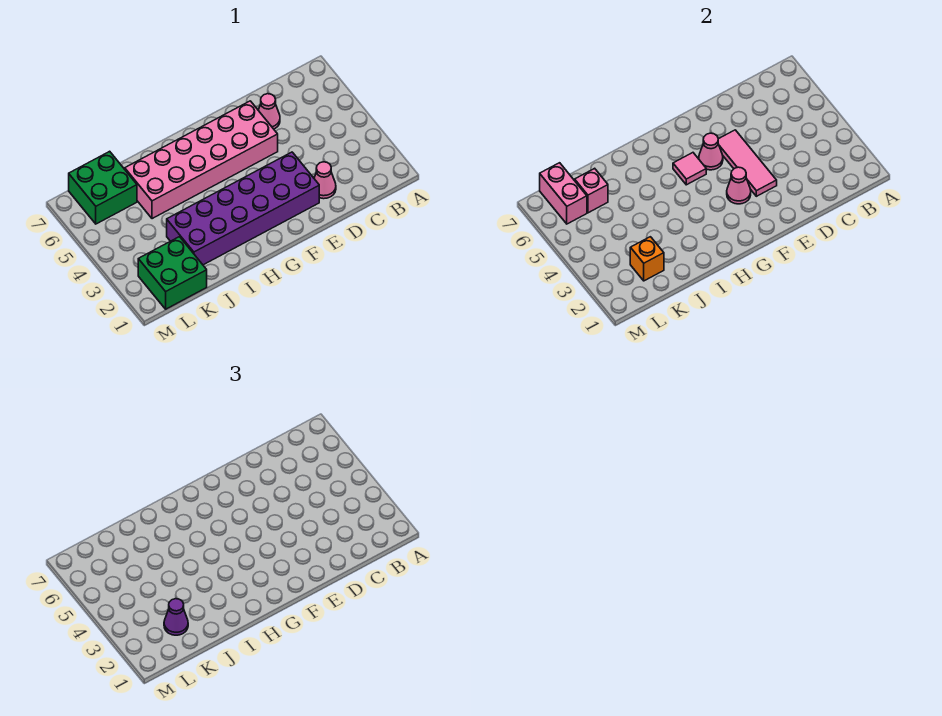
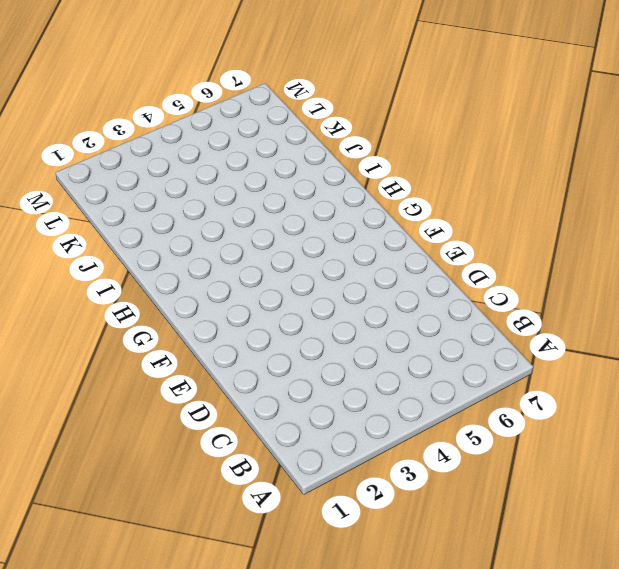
none -> pink cone D2 level 1
none -> pink cone D6 level 1
none -> purple brick E2:J3 level 1

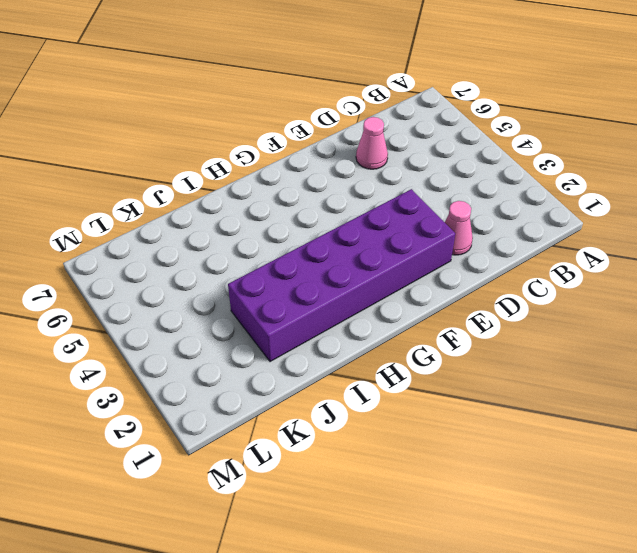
none -> pink brick E5:J6 level 1
none -> green brick K1:L2 level 1
none -> green brick K6:L7 level 1

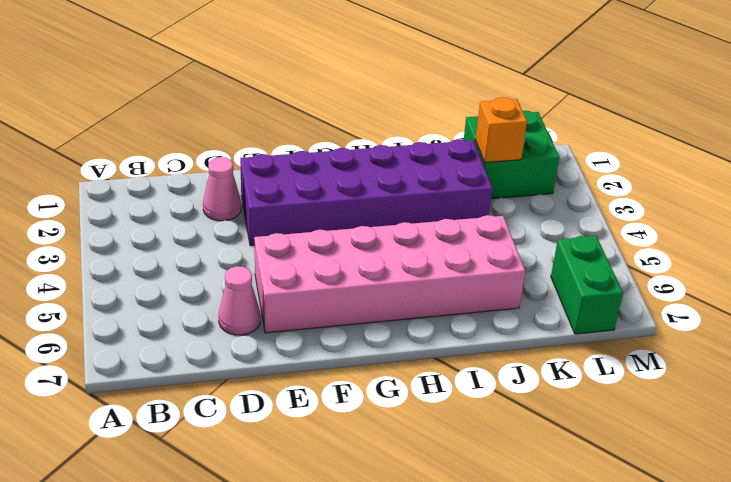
green brick L6:L7 level 1 -> green brick K6:L7 level 1
none -> pink tile E3:E5 level 2
none -> pink cone F3 level 2
none -> pink cone F5 level 2

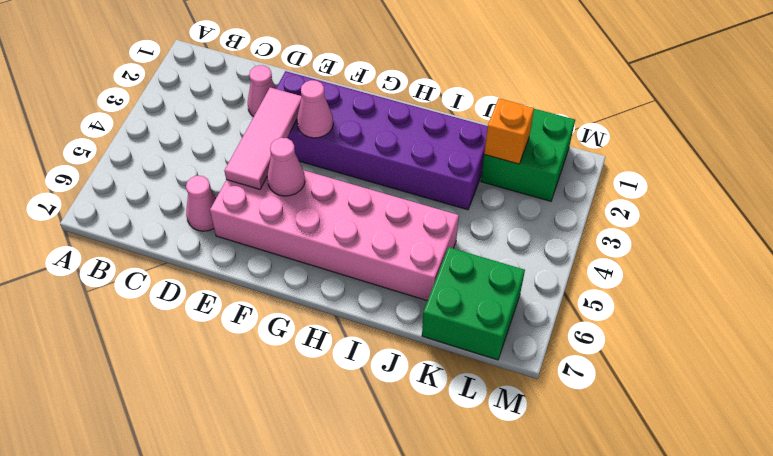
none -> pink tile G5 level 2
none -> pink brick K6 level 2
none -> pink brick L6:L7 level 2

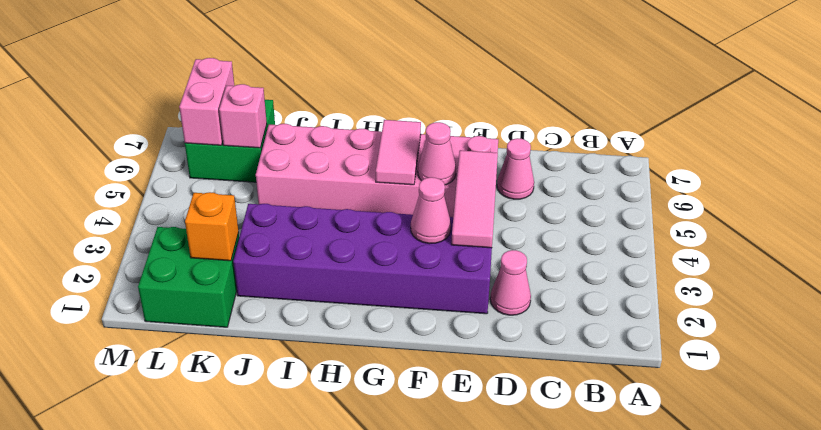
pink tile G5:G6 level 2 -> pink tile G5 level 2
none -> purple cone K2 level 3

